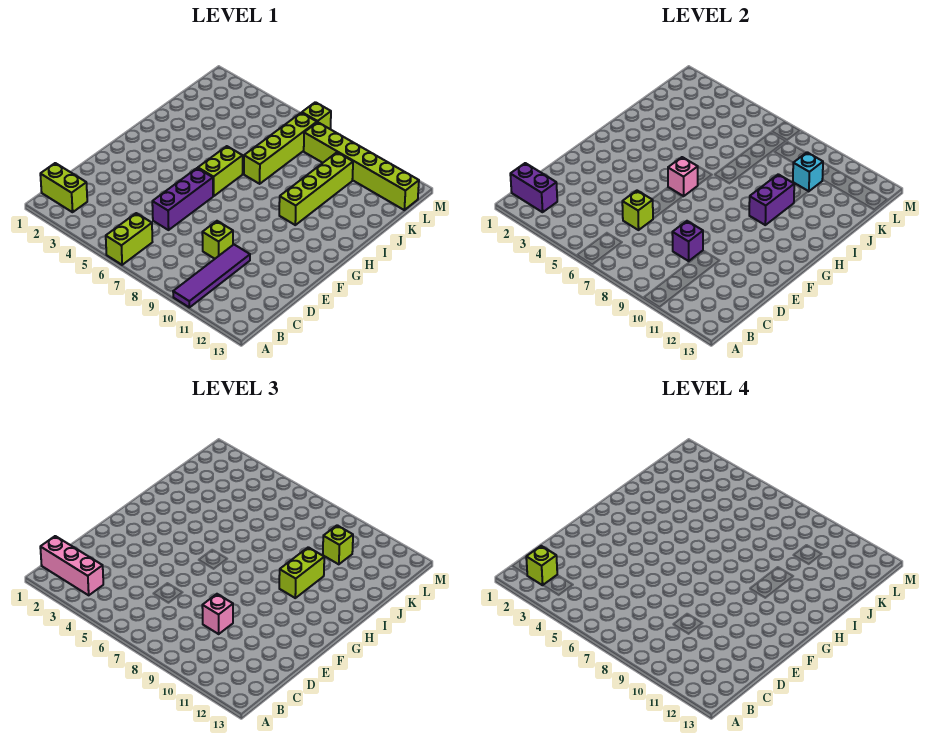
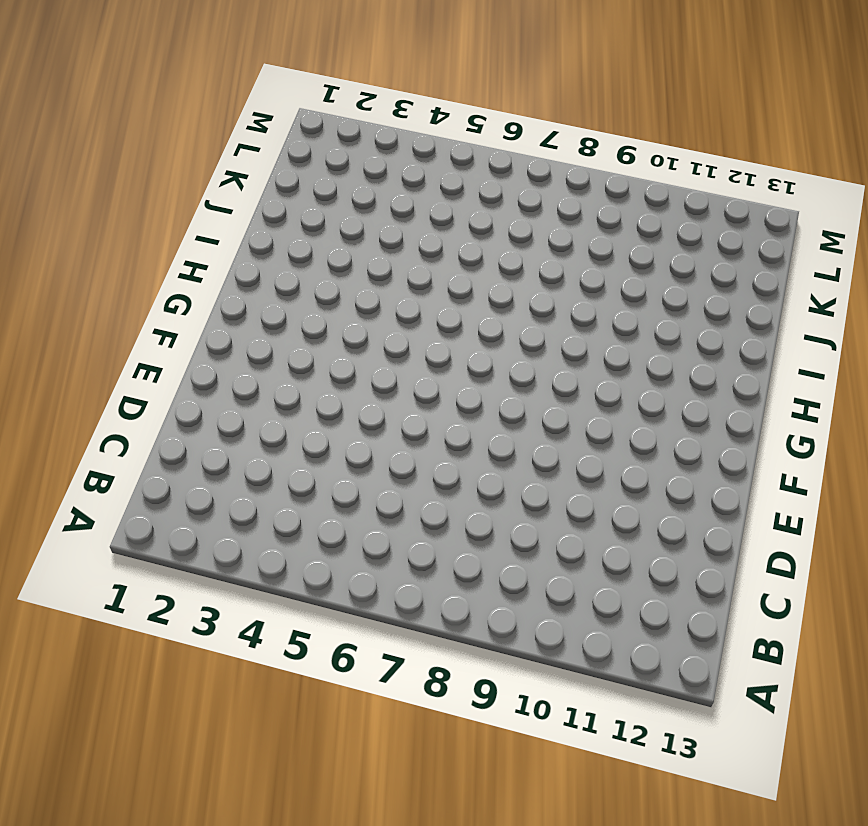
none -> lime brick A6:B6 level 1
none -> purple tile A10:D10 level 1
none -> lime brick B1:B2 level 1

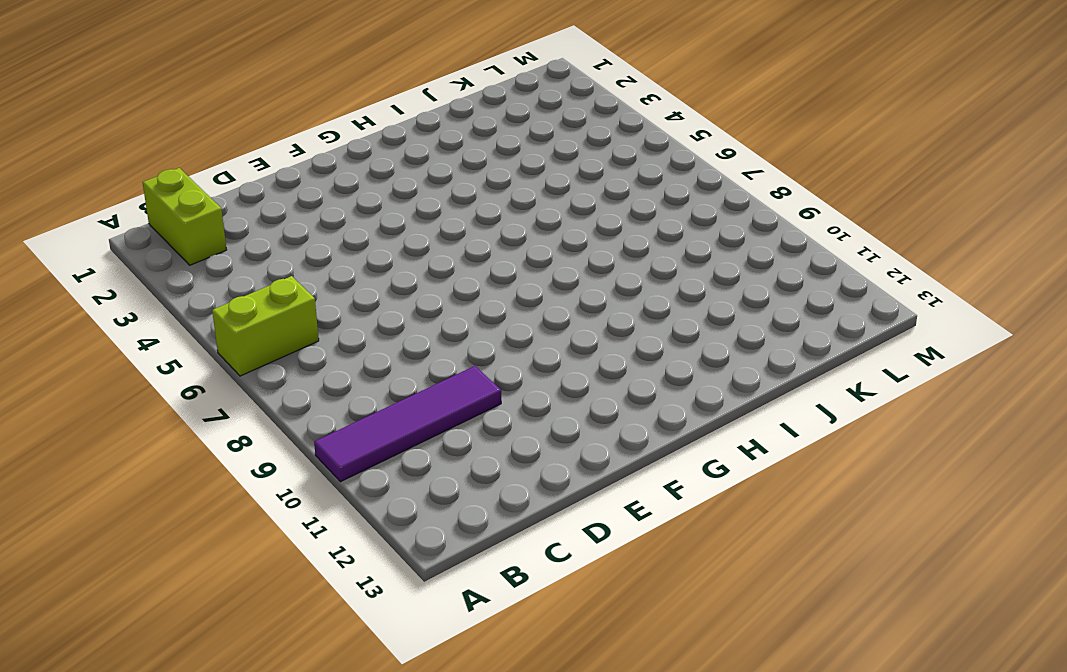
none -> purple brick D6:F6 level 1
none -> lime brick D9 level 1
none -> lime brick G6:H6 level 1

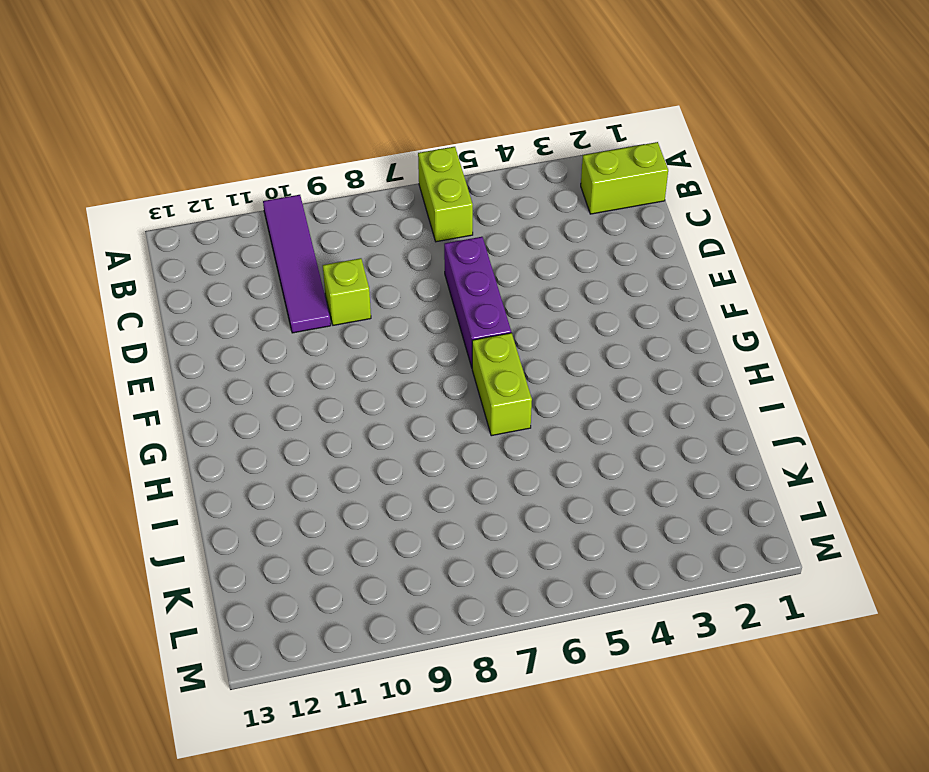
none -> lime brick H10:K10 level 1
none -> lime brick I7:L7 level 1
none -> lime brick L8:L13 level 1

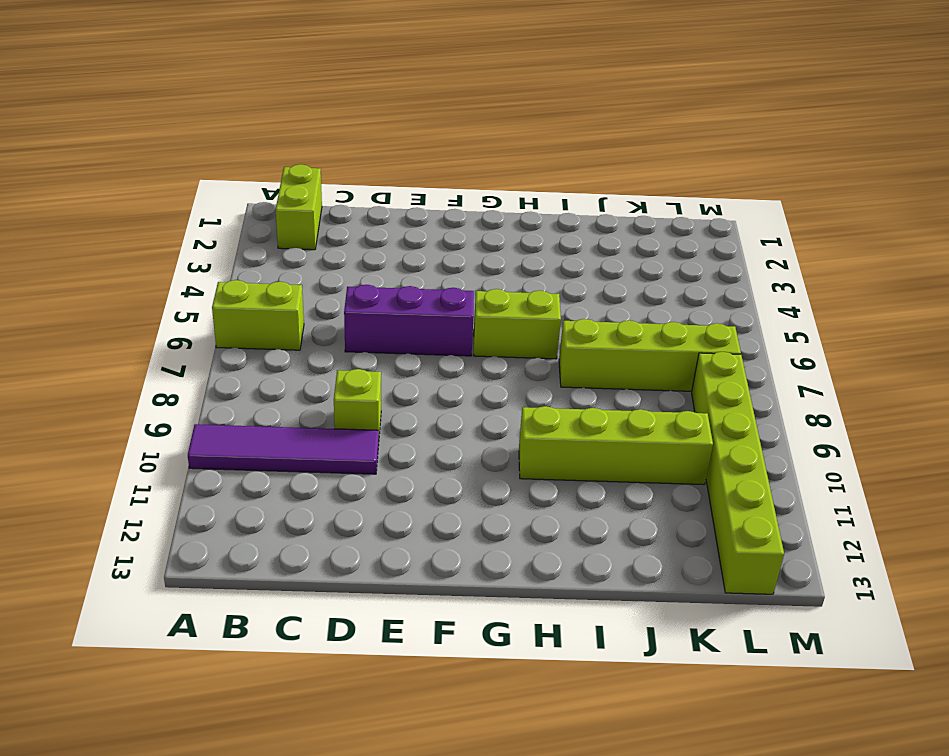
none -> lime brick M7 level 1
none -> purple brick B1:B2 level 2
none -> lime brick D6 level 2

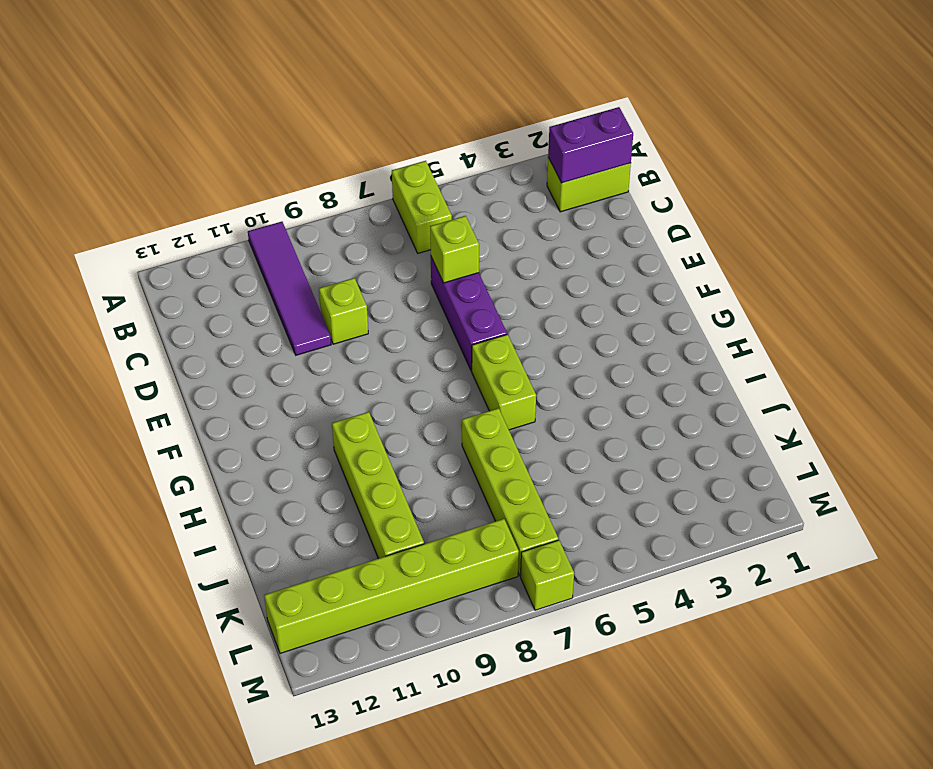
none -> purple brick D9 level 2
none -> pink brick G6 level 2
none -> purple brick H10:I10 level 2

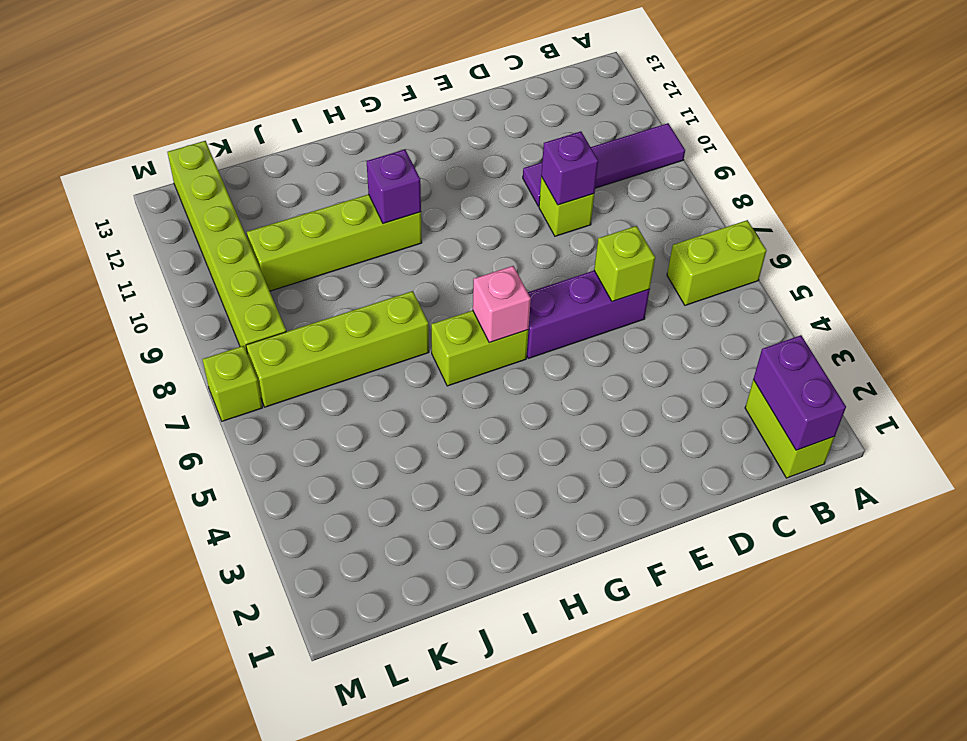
purple brick H10 level 2 -> purple brick H10:I10 level 2
none -> cyan brick K10 level 2
none -> pink brick B1:B3 level 3
none -> pink brick D9 level 3

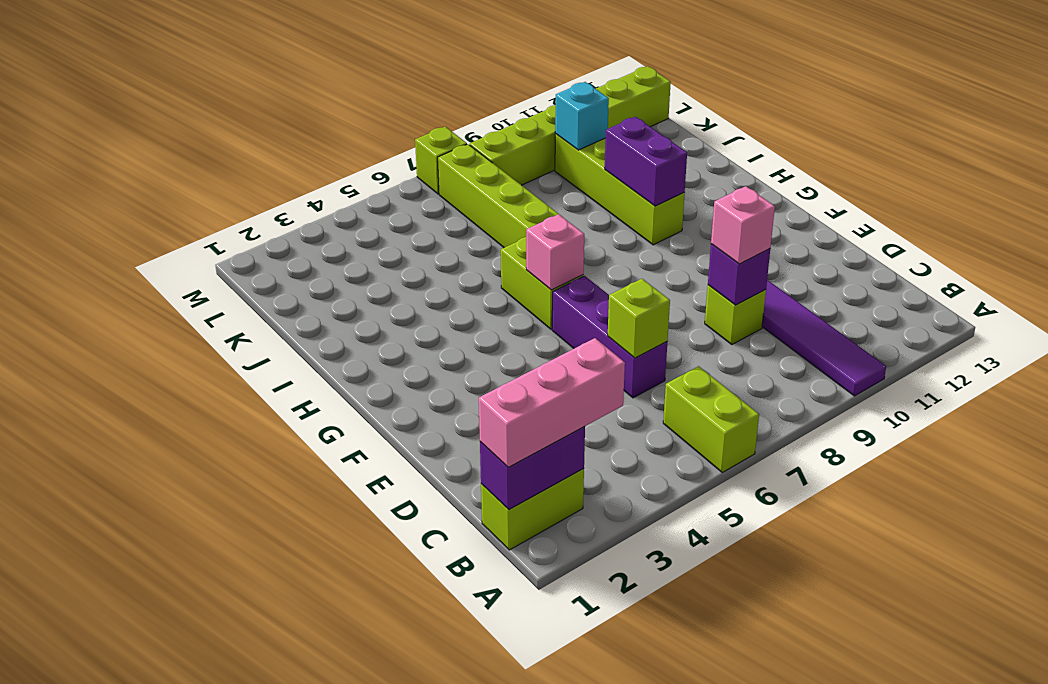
none -> lime brick H10:I10 level 3
none -> lime brick K10 level 3
none -> lime brick B2 level 4

